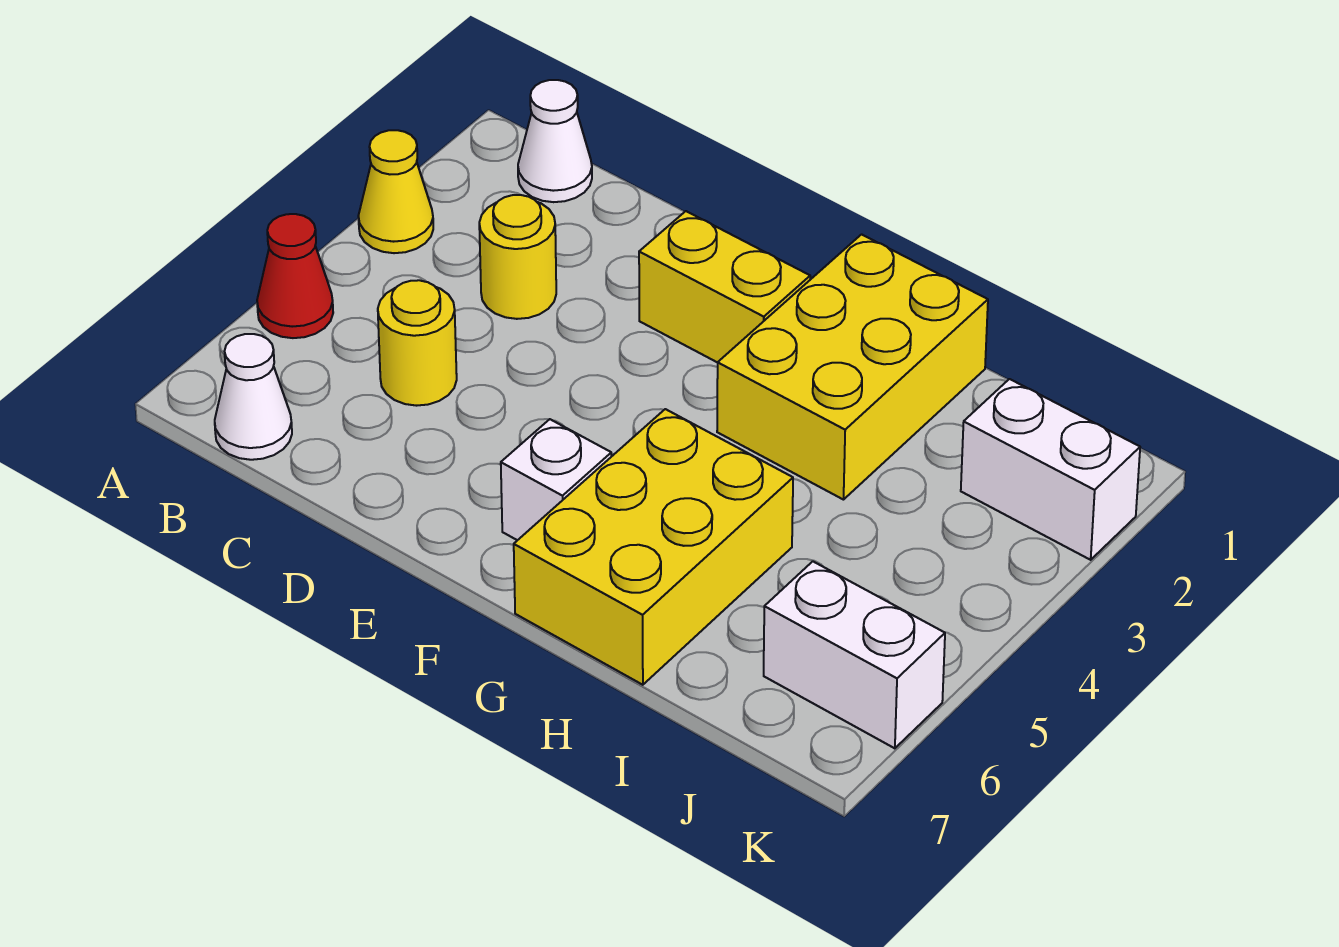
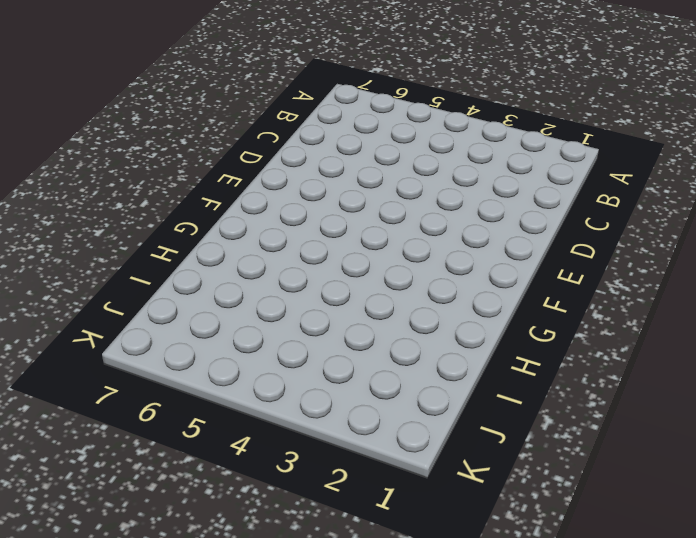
none -> yellow cone A3 level 1
none -> red cone A5 level 1
none -> white cone B1 level 1

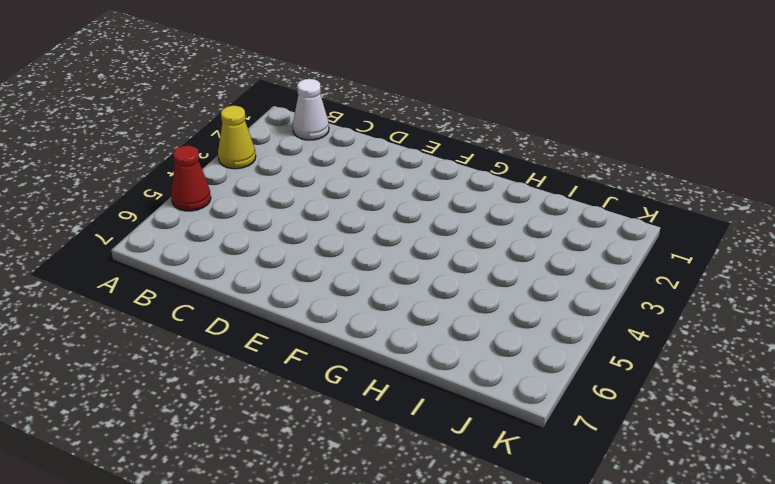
none -> white cone B7 level 1
none -> yellow round brick C3 level 1
none -> yellow round brick C5 level 1

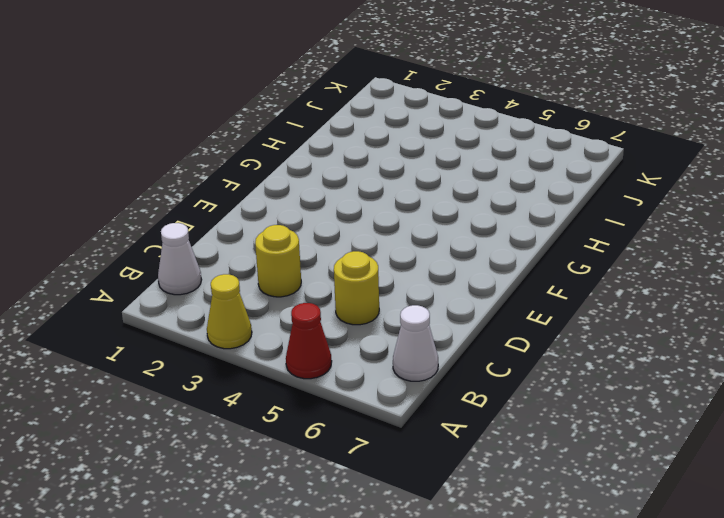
none -> yellow brick E2:F2 level 1
none -> white brick F6 level 1
none -> yellow brick G1:H3 level 1

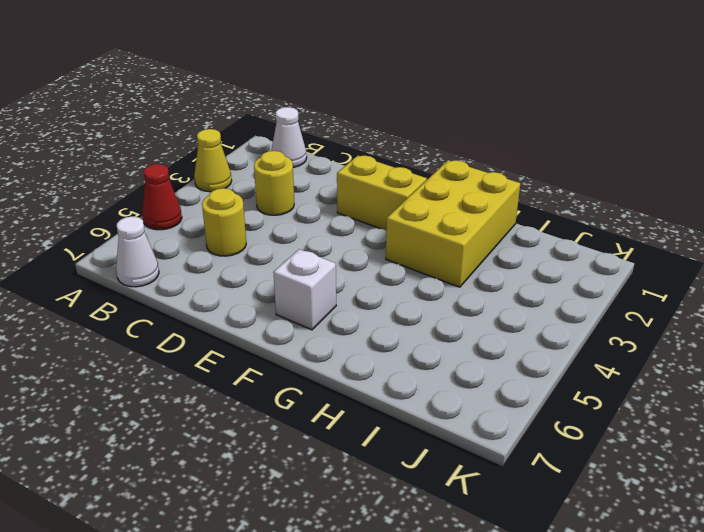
none -> yellow brick G5:H7 level 1
none -> white brick J2:K2 level 1
none -> white brick J6:K6 level 1

